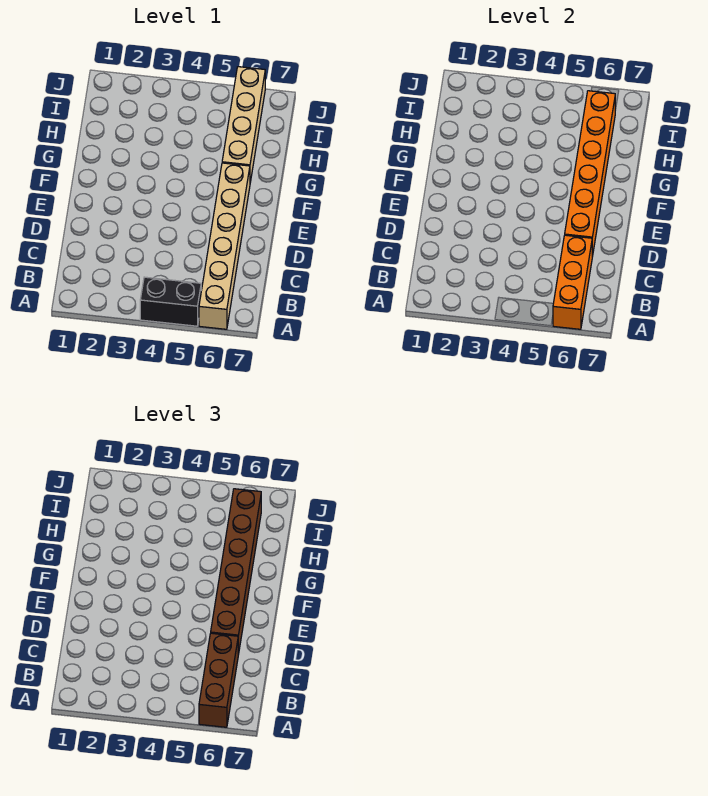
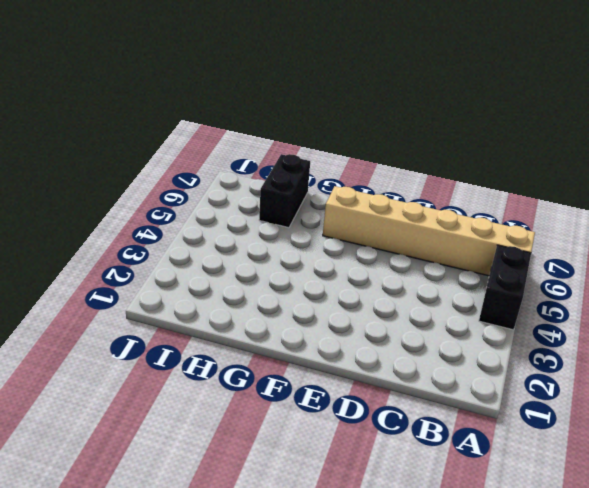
black brick H6:H7 level 1 -> tan brick G6:J6 level 1
none -> orange brick A6:C6 level 2
none -> orange brick D6:I6 level 2

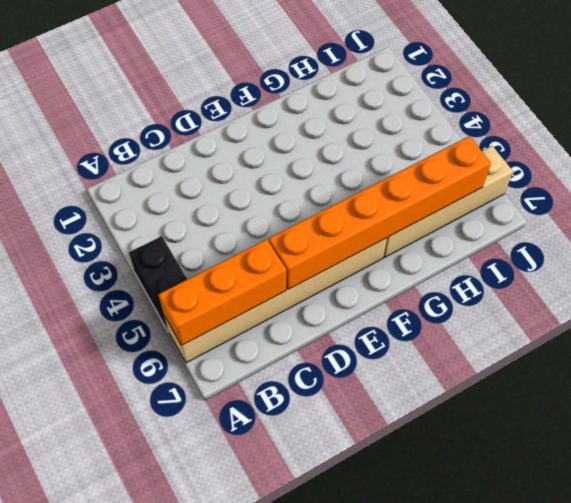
none -> brown brick A6:C6 level 3
none -> brown brick D6:I6 level 3

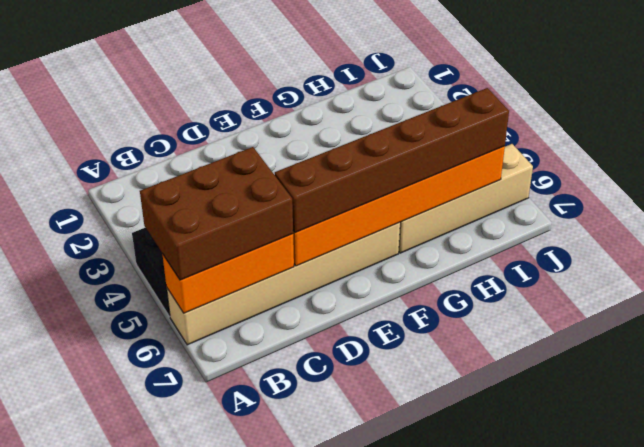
brown brick A5:C6 level 3 -> brown brick A6:C6 level 3

